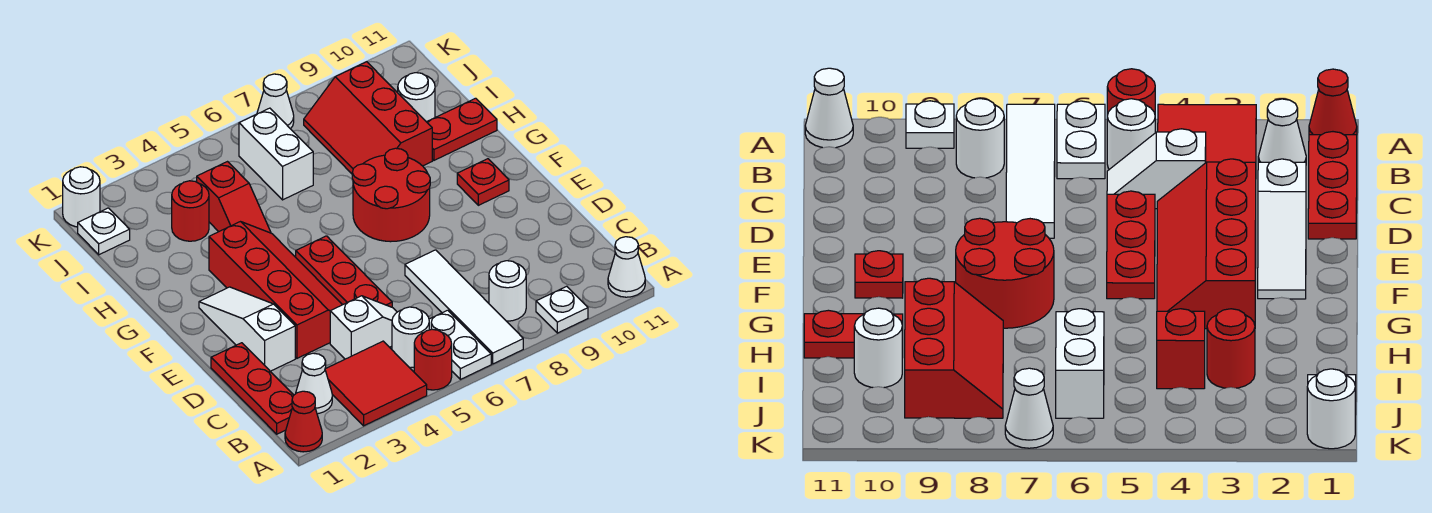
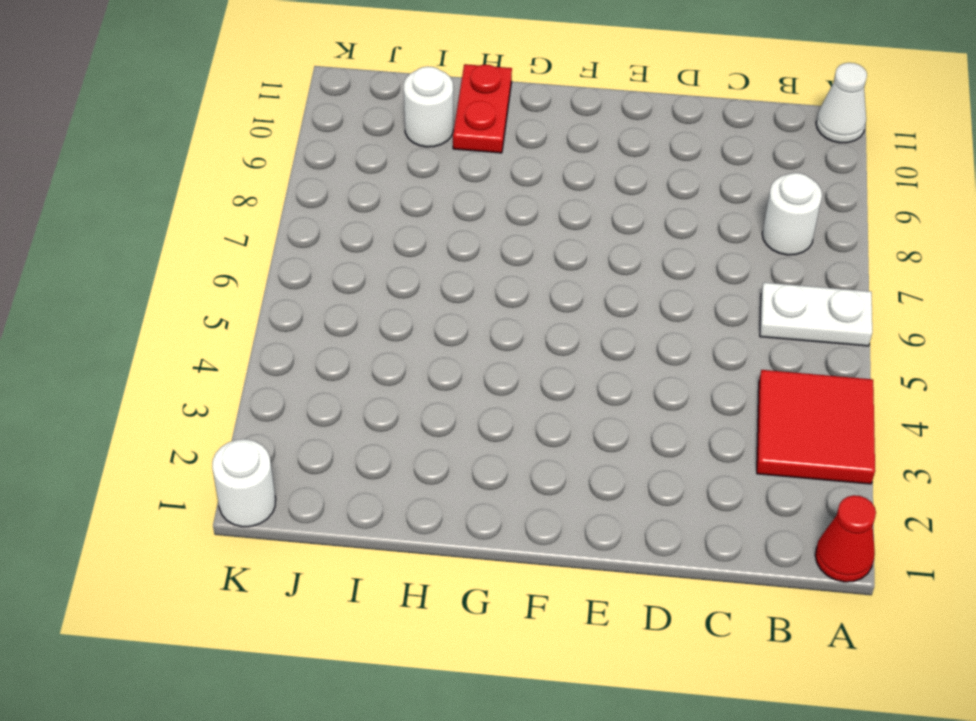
none -> red round brick A5 level 1
none -> white tile A7:D7 level 1
none -> white plate A9 level 1

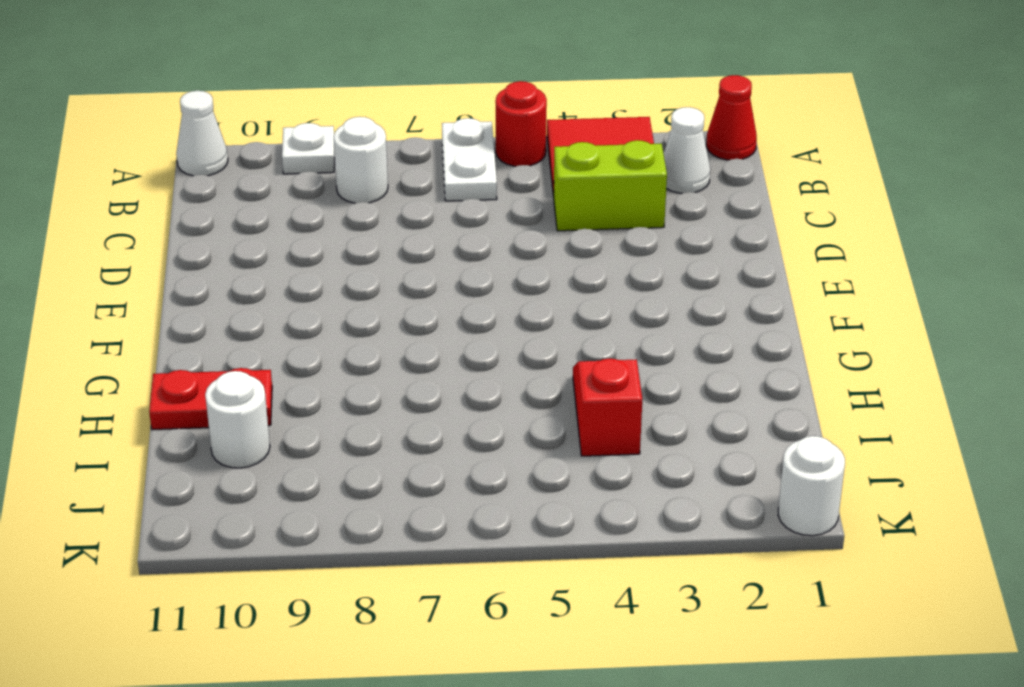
lime brick C3:C4 level 1 -> white slope C4:C5 level 1 top 4
none -> white tile A7:D7 level 1
none -> red plate B1:D1 level 1
none -> white round brick B5 level 1

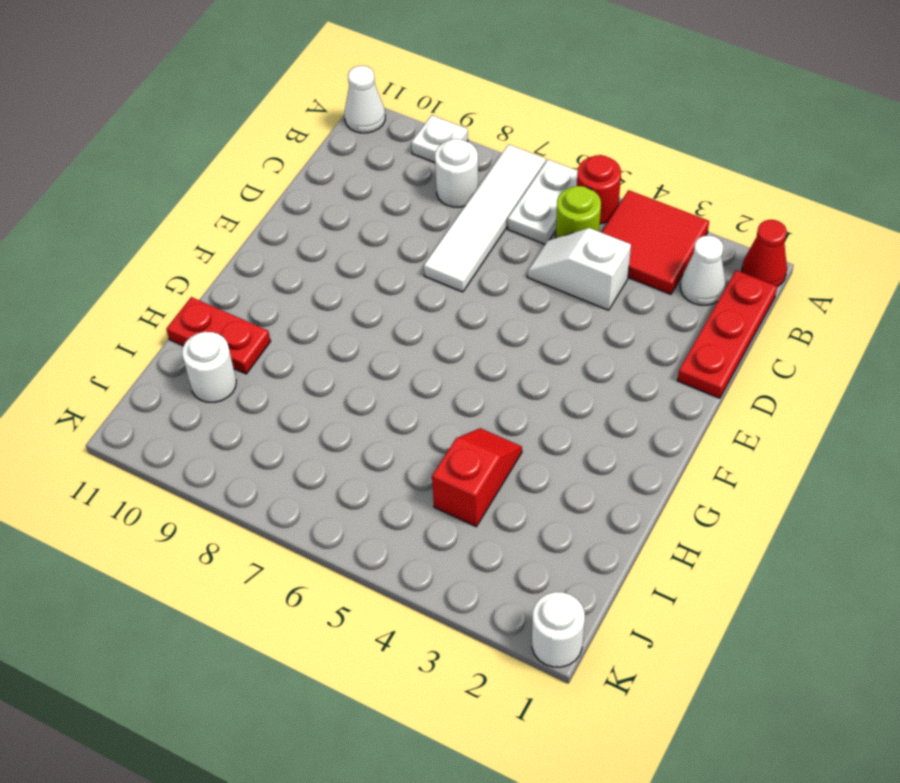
lime round brick B5 level 1 -> white round brick B5 level 1
none -> white slope D2:F2 level 1 top D
none -> red slope D3:G4 level 1 top 3
none -> red plate D5:F5 level 1

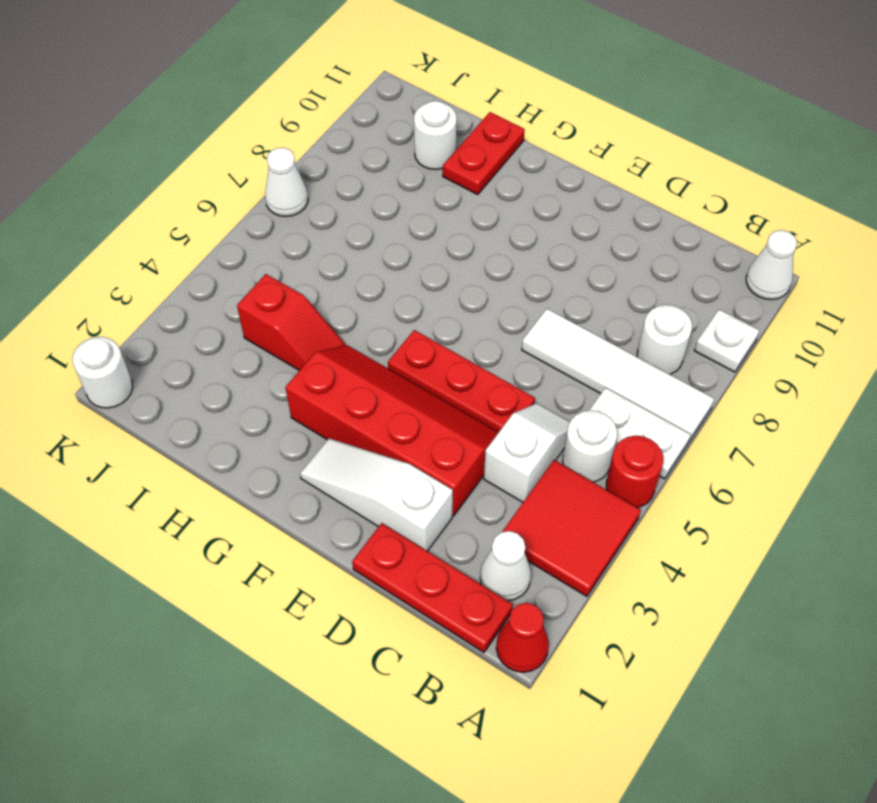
none -> red round brick F7:G8 level 1
none -> red plate F10 level 1
none -> red slope H8:J9 level 1 top 9

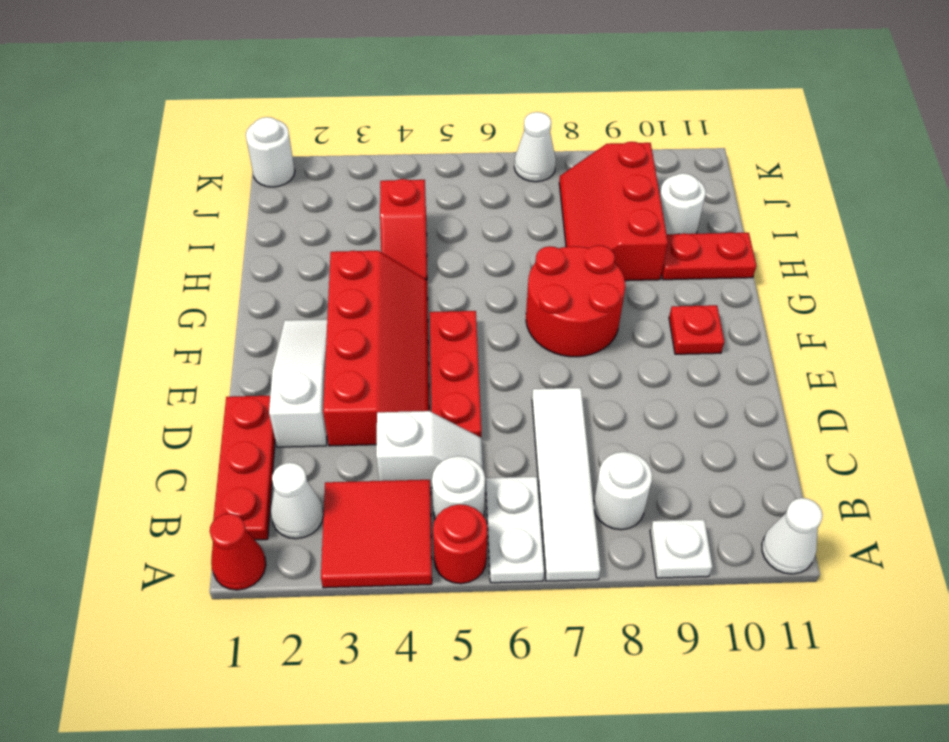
none -> red round brick I3 level 1
none -> white brick I6:J6 level 1
none -> white plate J1 level 1

